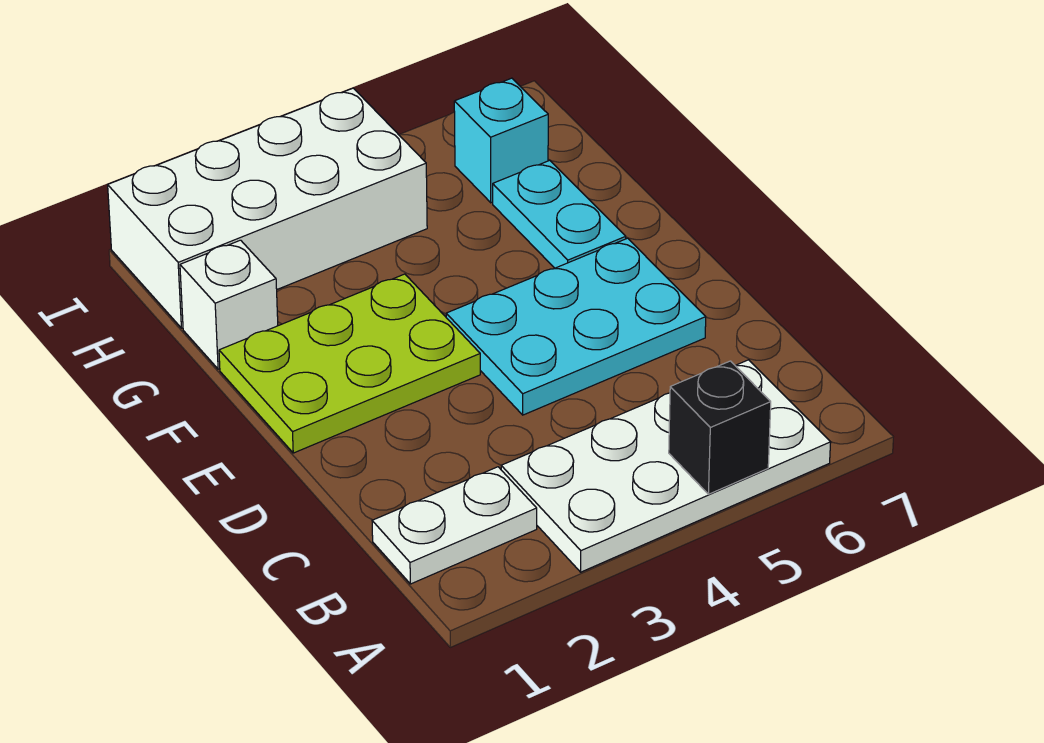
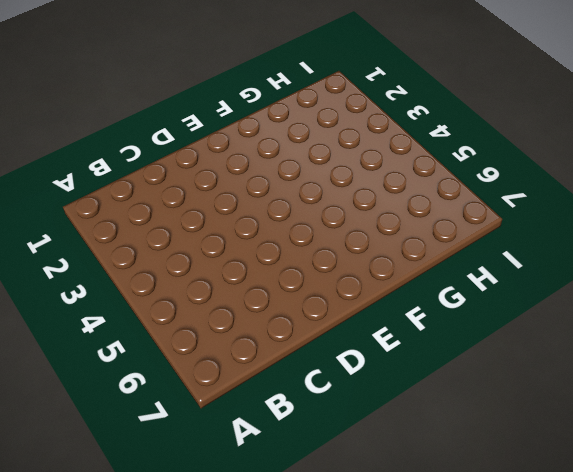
none -> white plate A3:B6 level 1
none -> white plate B1:B2 level 1

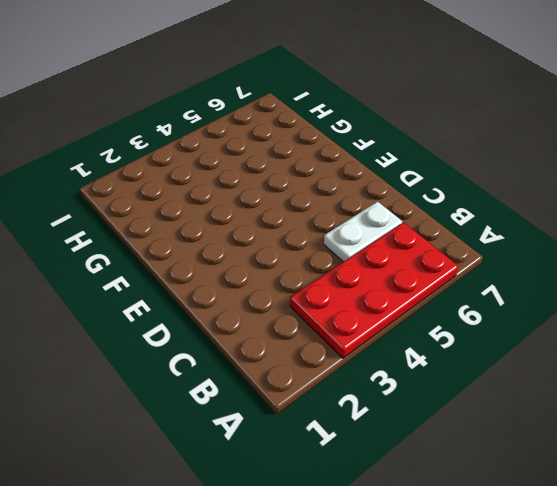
red plate A3:B6 level 1 -> white plate A3:B6 level 1
white plate C5:C6 level 1 -> white plate B1:B2 level 1
none -> cyan plate D4:E6 level 1
none -> lime plate E1:F3 level 1

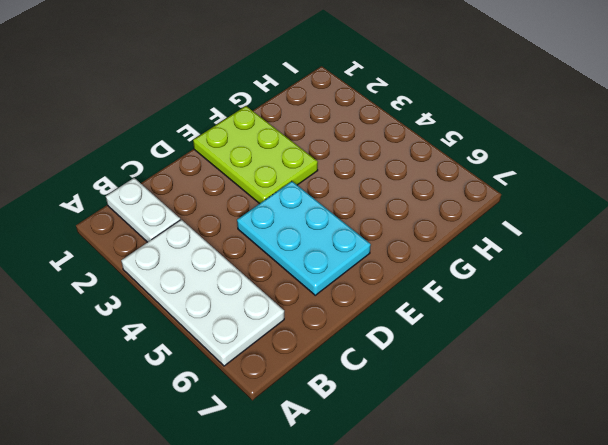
none -> cyan plate F6:G6 level 1
none -> white brick G1 level 1

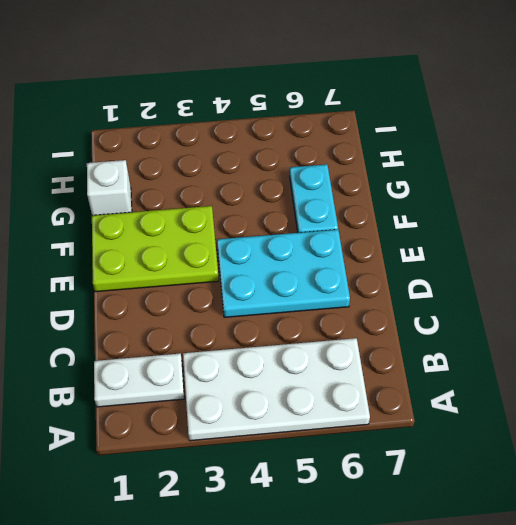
none -> white brick H1:I4 level 1
none -> cyan brick H6 level 1

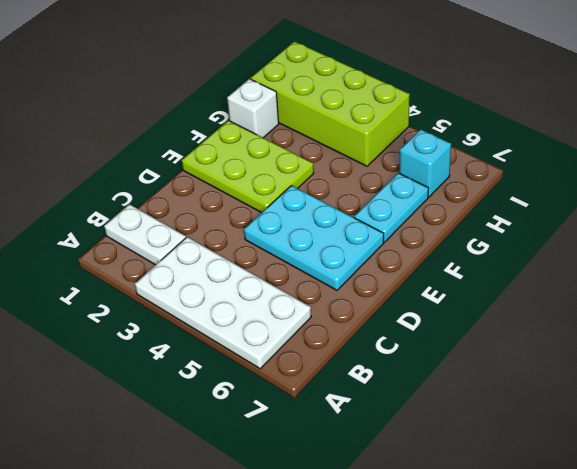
lime brick H1:I4 level 1 -> white brick H1:I4 level 1
none -> black brick A5 level 2

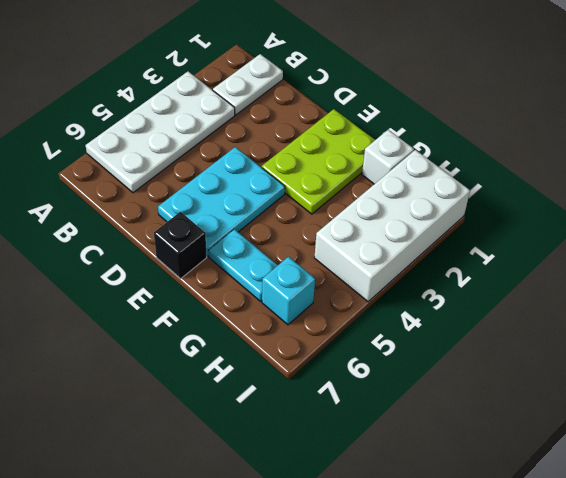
black brick E7 level 1 -> black brick A5 level 2

